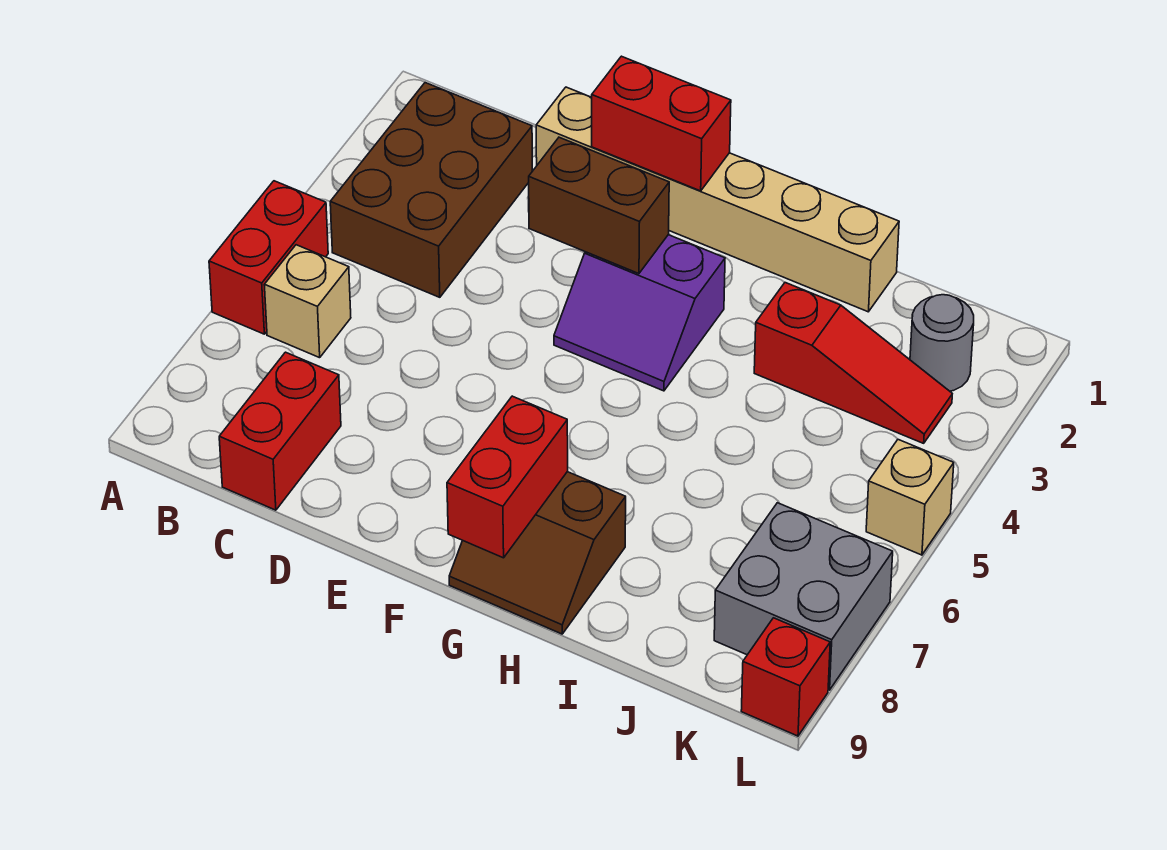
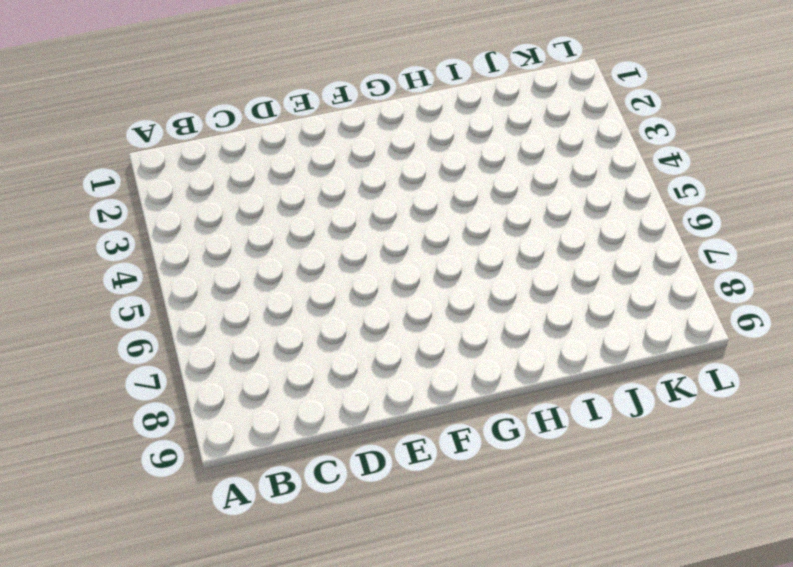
none -> red brick A5:A6 level 1
none -> brown brick B2:C4 level 1
none -> tan brick B6 level 1

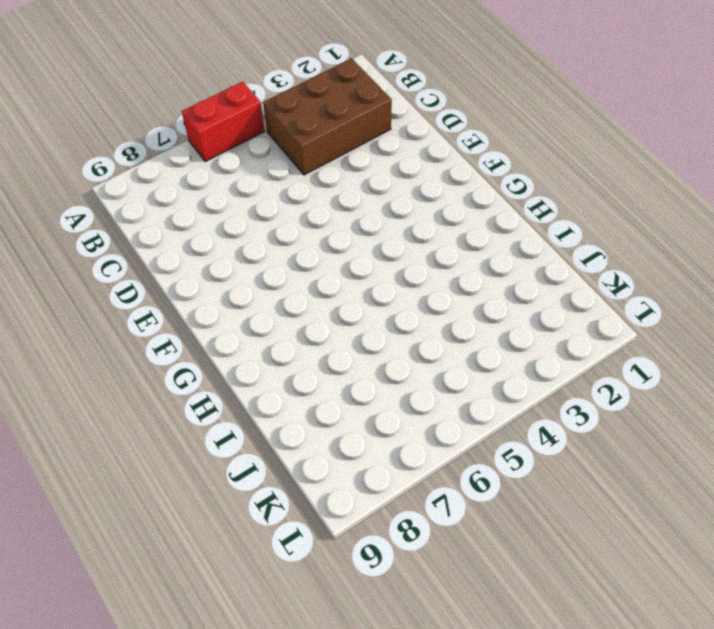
none -> tan brick B6 level 1
none -> red brick C8:C9 level 1
none -> tan brick D1:I1 level 1

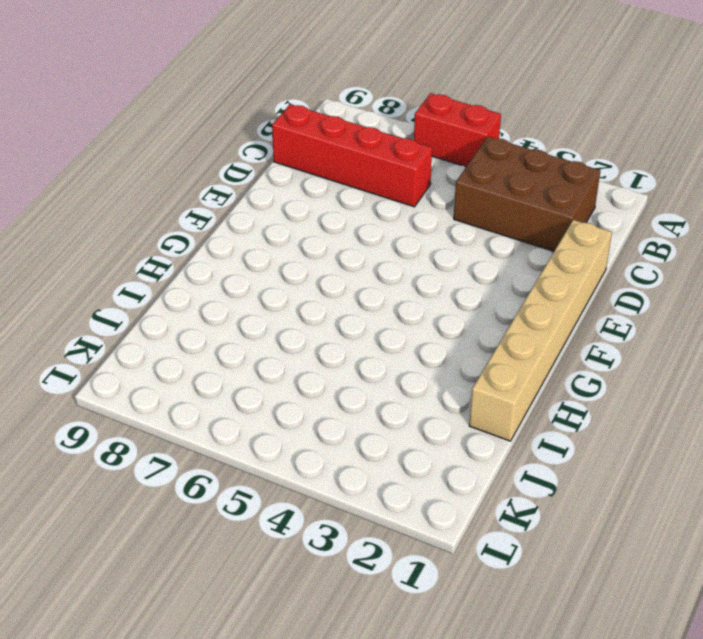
red brick C6:C9 level 1 -> red brick C8:C9 level 1
none -> tan brick B6 level 1
none -> purple slope F3:G4 level 1 top 3
none -> brown slope G8:H9 level 1 top 8

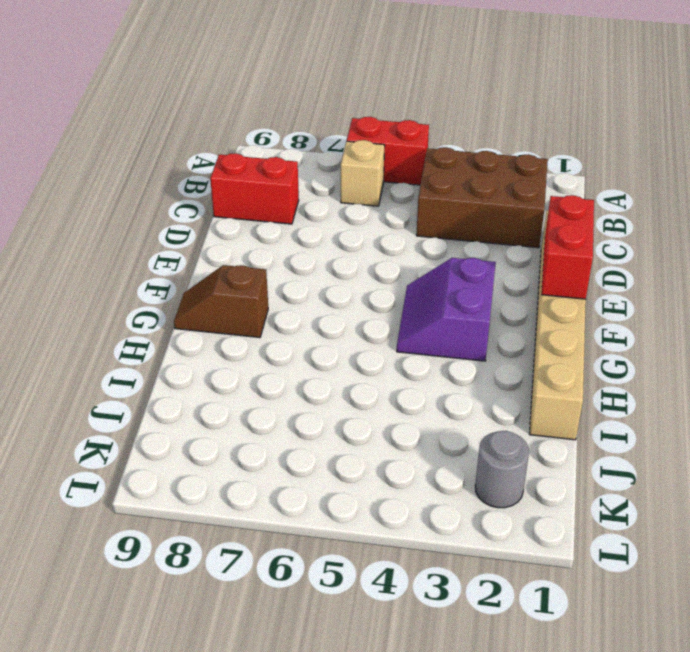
brown slope G8:G9 level 1 top 8 -> brown slope G8:H9 level 1 top 8
none -> red slope I3:K3 level 1 top I
none -> grey brick K7:L8 level 1
none -> tan brick L5 level 1

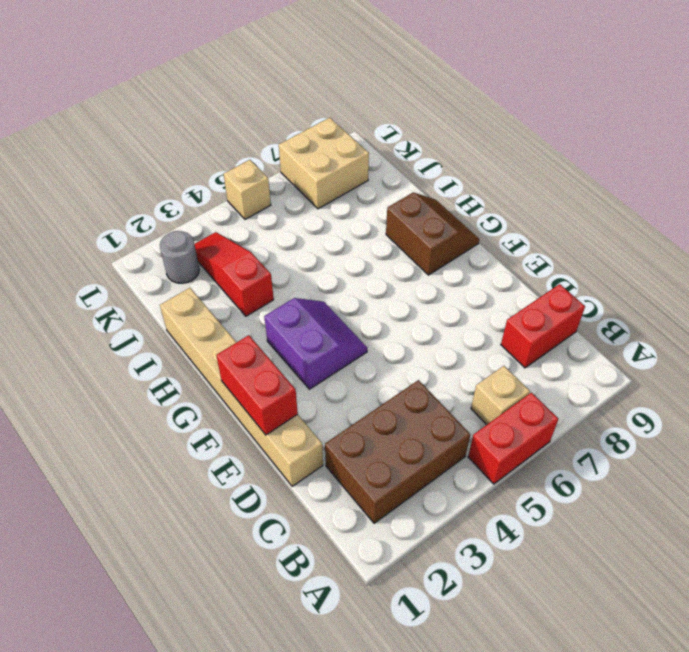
tan brick K7:L8 level 1 -> grey brick K7:L8 level 1
none -> red brick L9 level 1
none -> brown brick E3:F3 level 2
none -> red brick G8:G9 level 2

